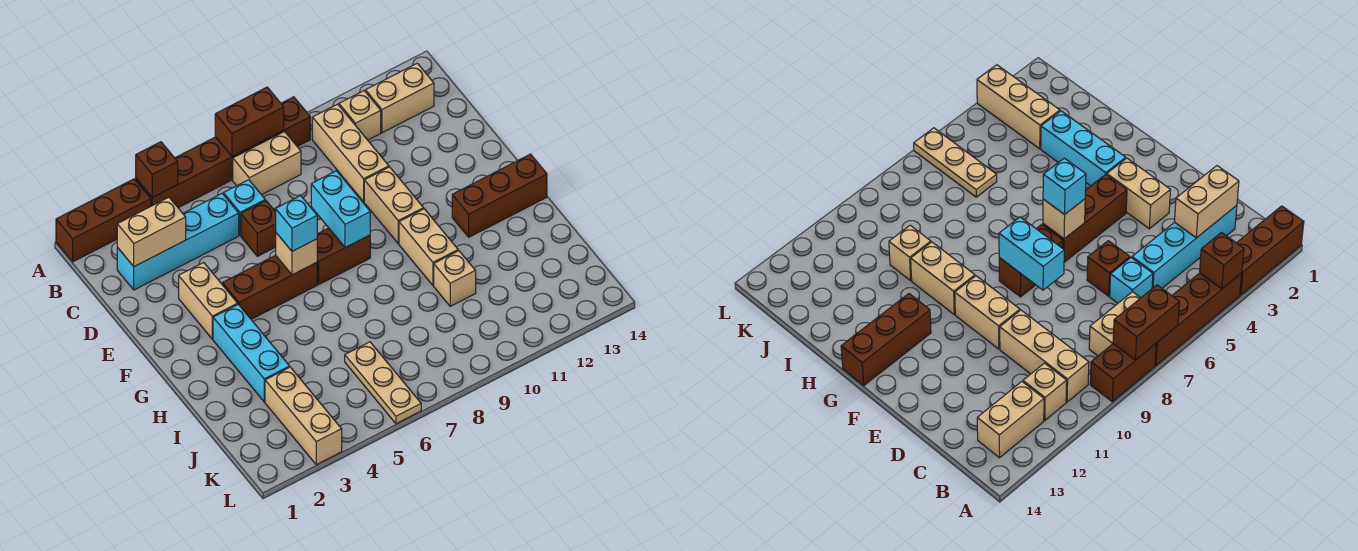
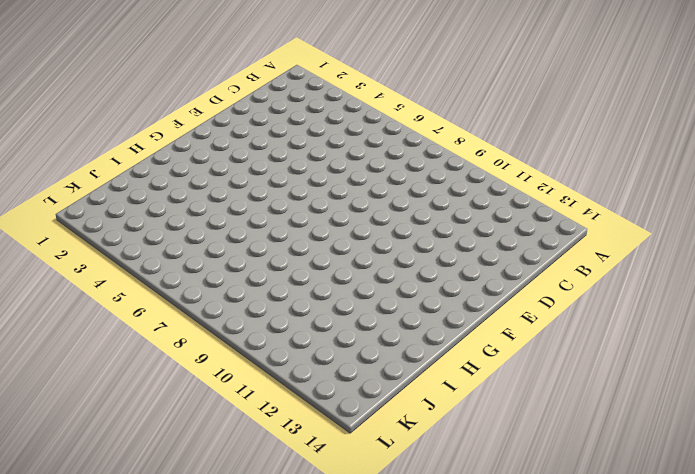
none -> brown brick A1:A3 level 1
none -> brown brick A4:A7 level 1
none -> brown brick A8:A9 level 1

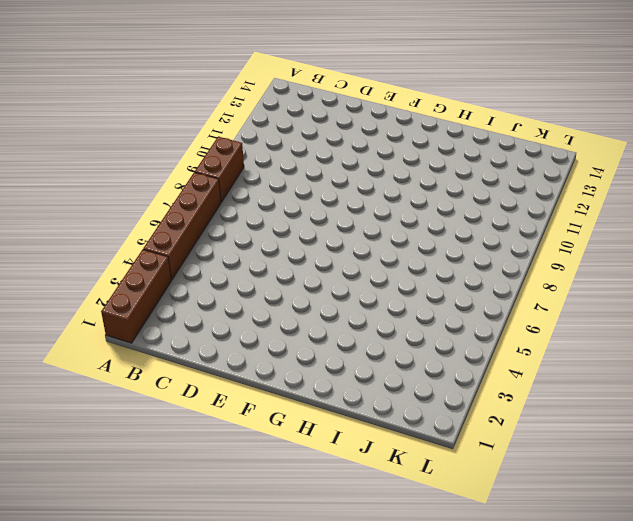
none -> tan brick B7:B8 level 1
none -> tan brick B10:D10 level 1
none -> tan brick B11 level 1

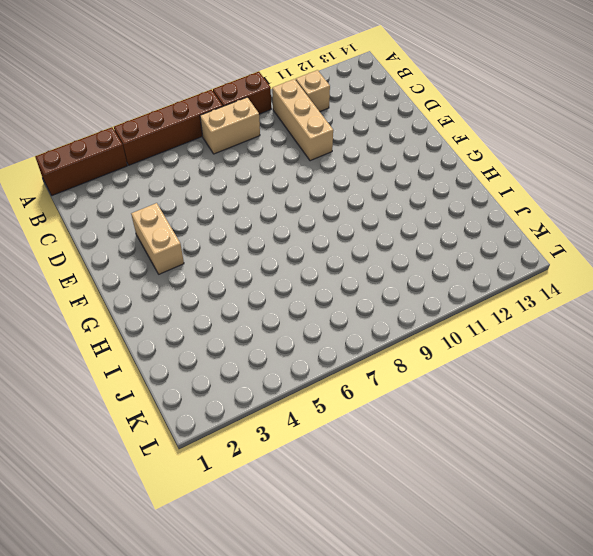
none -> tan brick B12:B13 level 1
none -> cyan brick C2:C5 level 1
none -> cyan brick C6 level 1

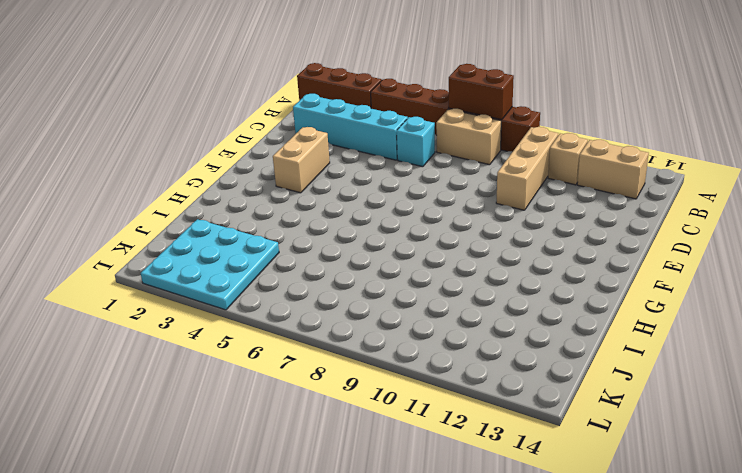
cyan plate J2:L4 level 1 -> tan brick J3:L3 level 1
none -> brown brick D6 level 1
none -> tan brick E10:F10 level 1
none -> brown brick F4:F6 level 1

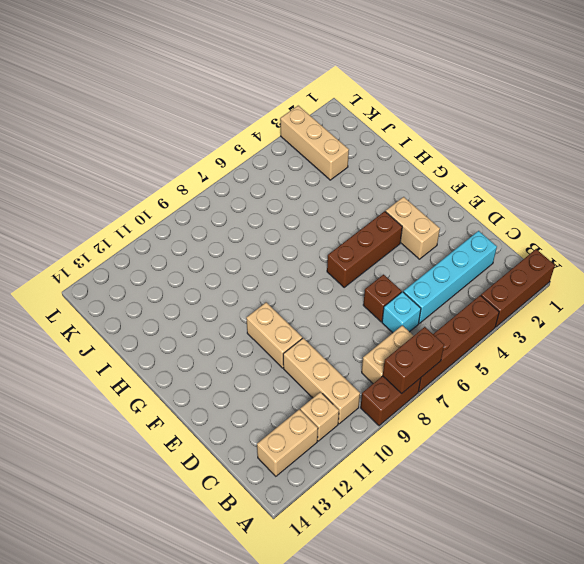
none -> brown brick F7:F8 level 1
none -> cyan brick G3:I3 level 1
none -> tan brick G10:H10 level 1

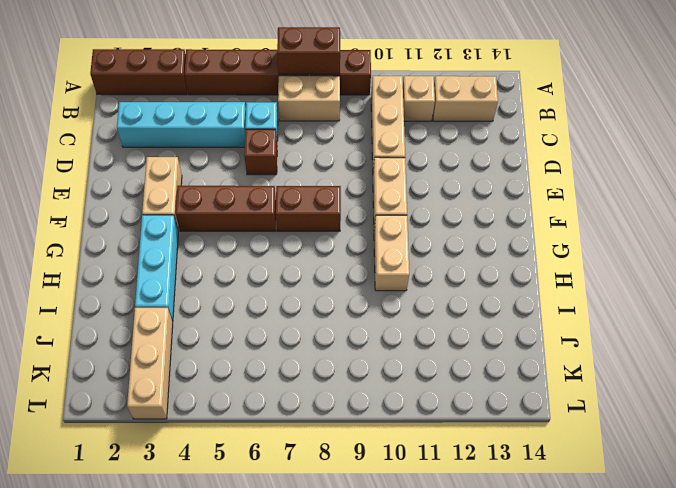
none -> brown brick G12:G14 level 1
none -> tan brick I10 level 1
none -> tan plate J6:L6 level 1

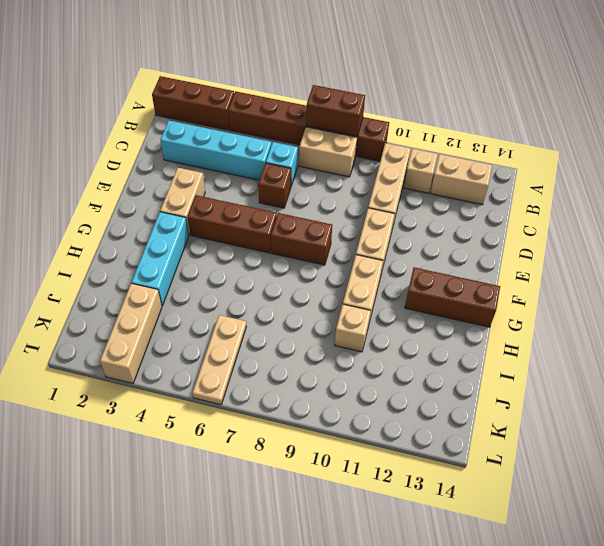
none -> brown brick A4 level 2
none -> tan brick C2:C3 level 2
none -> cyan brick E8:F8 level 2

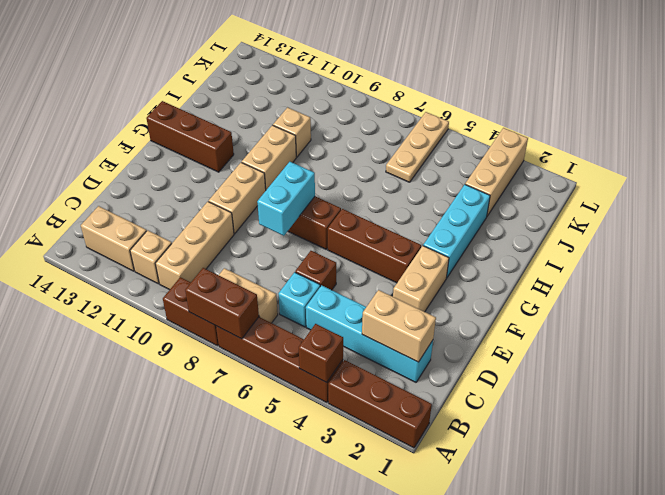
none -> tan brick F6 level 2
none -> cyan brick F6 level 3

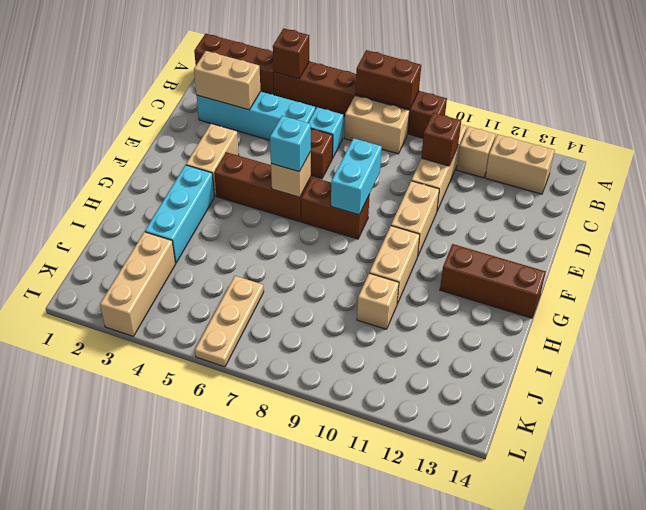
brown brick C10 level 2 -> none

